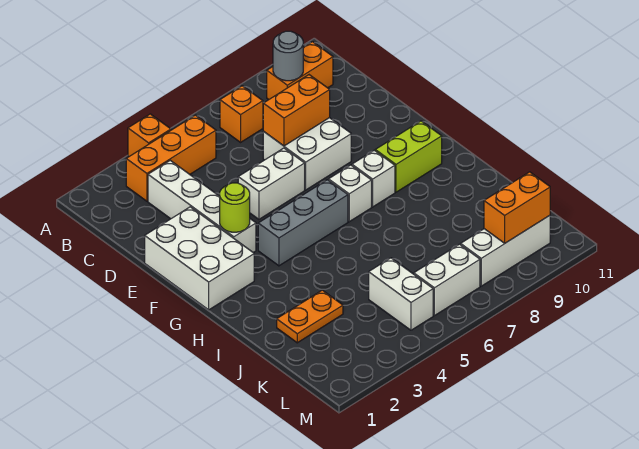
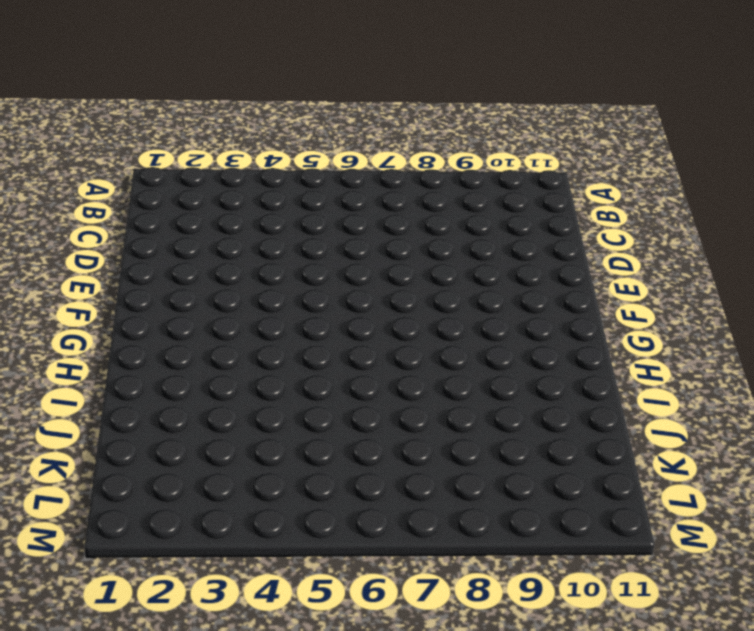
none -> orange brick A4 level 1
none -> orange brick B3:B5 level 1
none -> orange brick B7 level 1

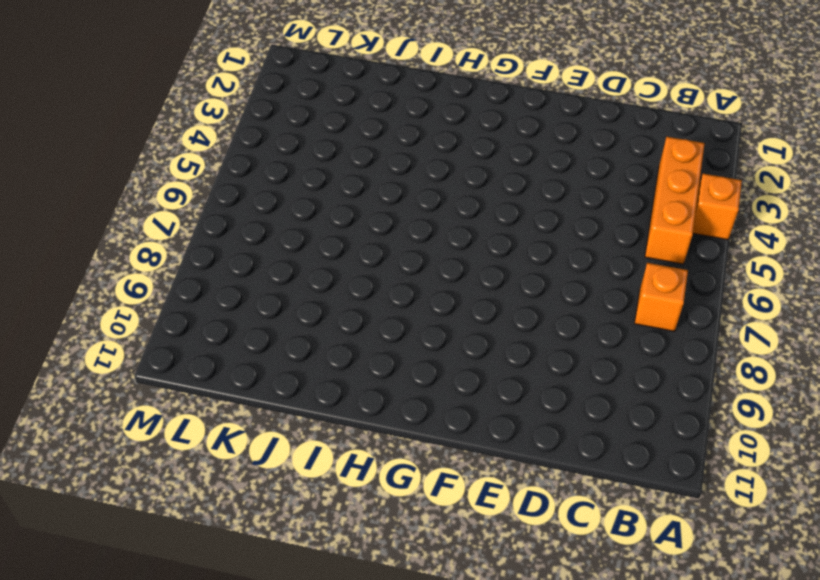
none -> orange brick B9:B10 level 1
none -> white brick C3:F3 level 1
none -> white brick D7:E8 level 1

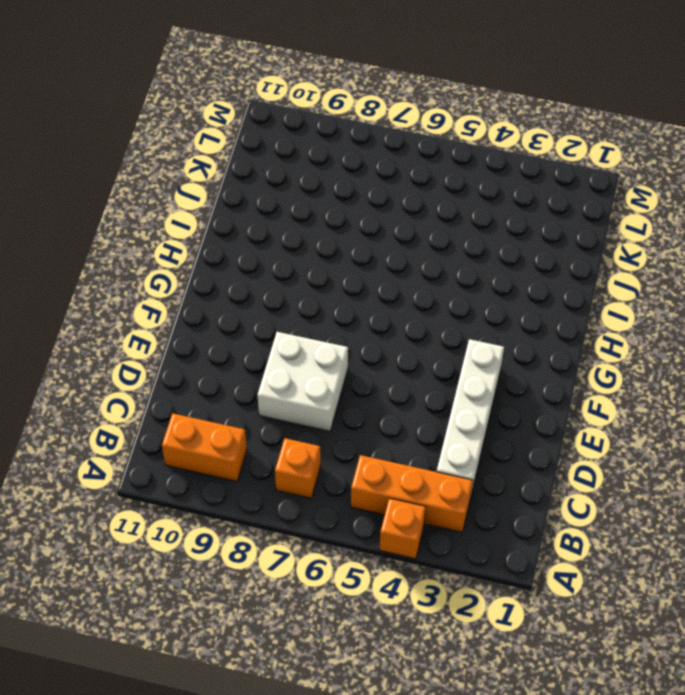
none -> white brick E1:G2 level 1
none -> white brick E5:E6 level 1
none -> grey brick G4:G6 level 1

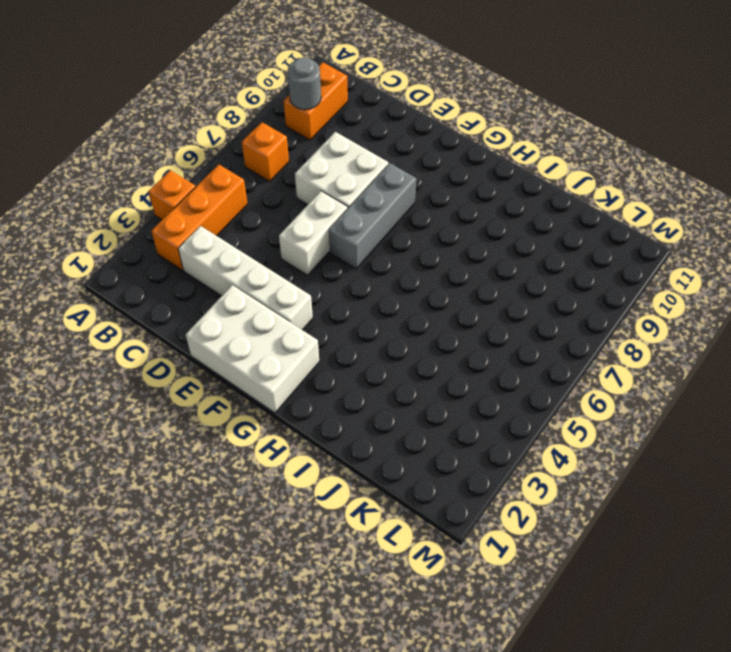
grey brick F6:F8 level 1 -> grey brick G4:G6 level 1
none -> white brick G7 level 1
none -> white brick G8 level 1
none -> lime brick G9:G10 level 1

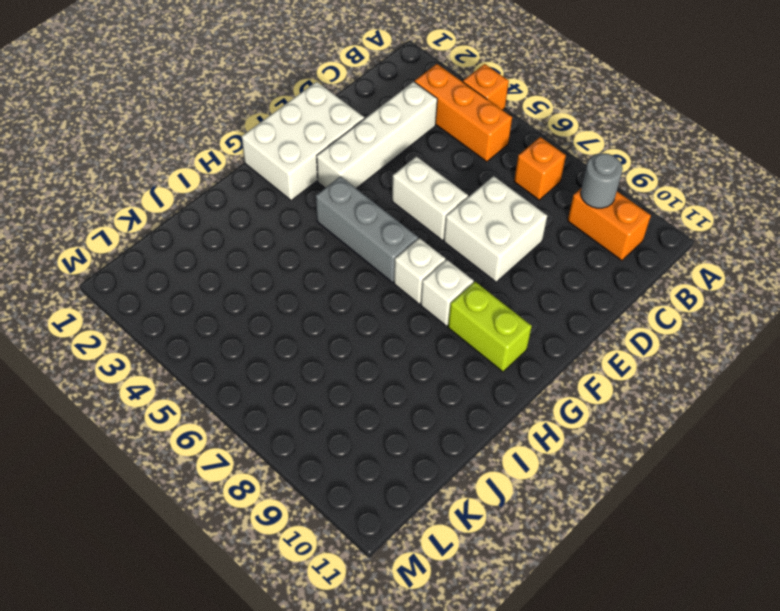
none -> orange plate J2:J3 level 1
none -> white brick K5:L5 level 1
none -> white brick L6:L7 level 1

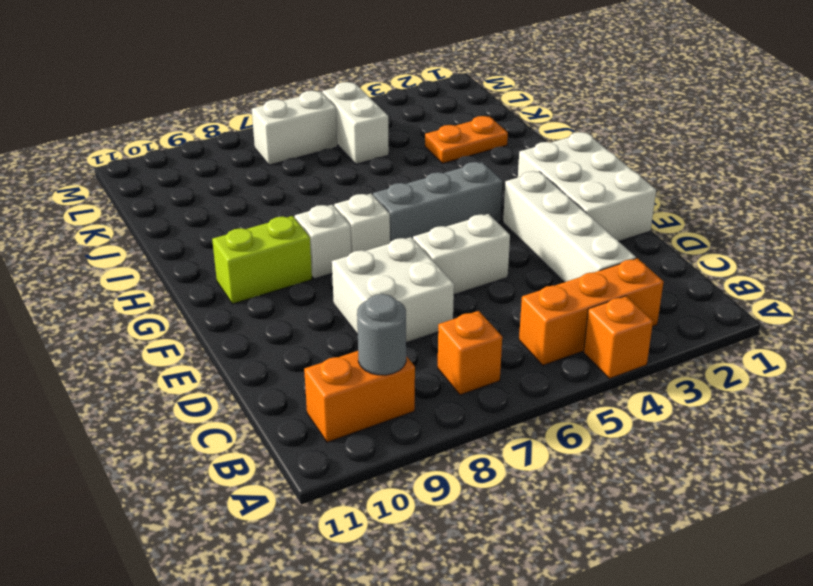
none -> white brick L8:L10 level 1
none -> orange brick D7:D8 level 2
none -> lime round brick F3 level 2

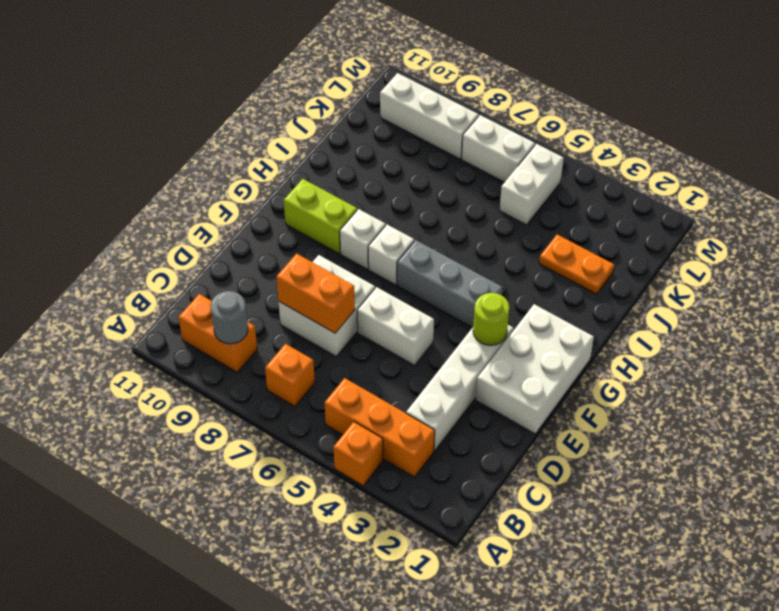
none -> orange brick L9:L10 level 2

